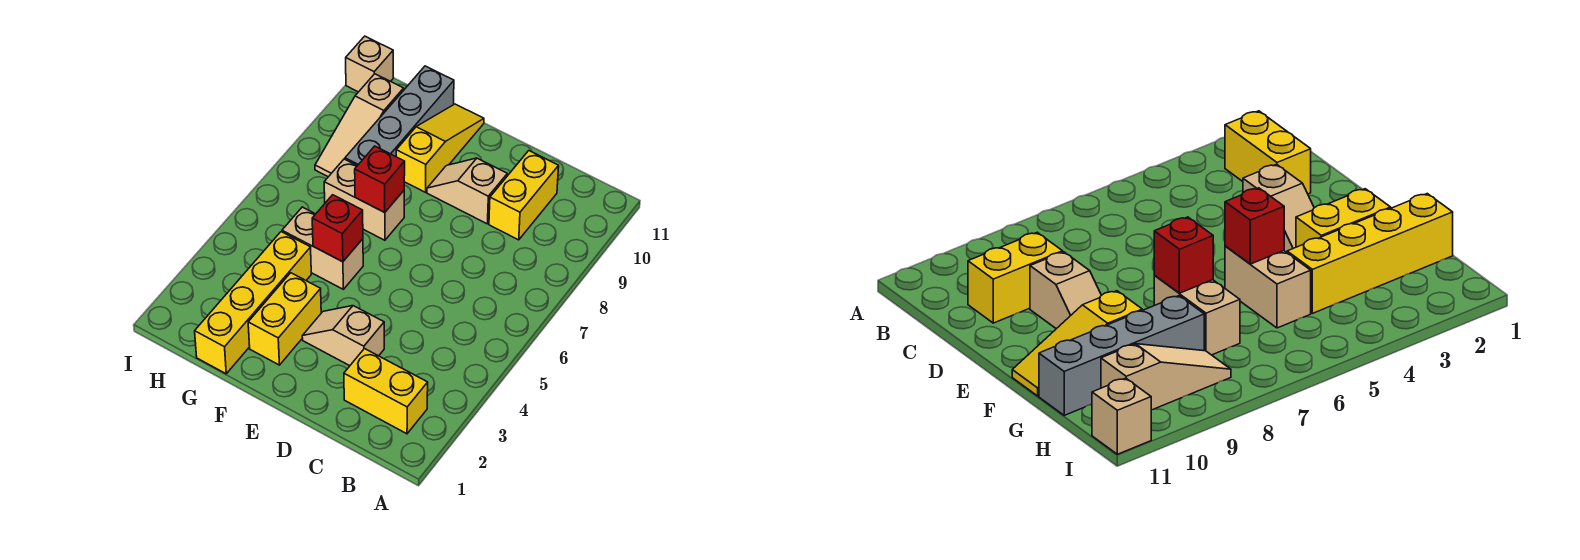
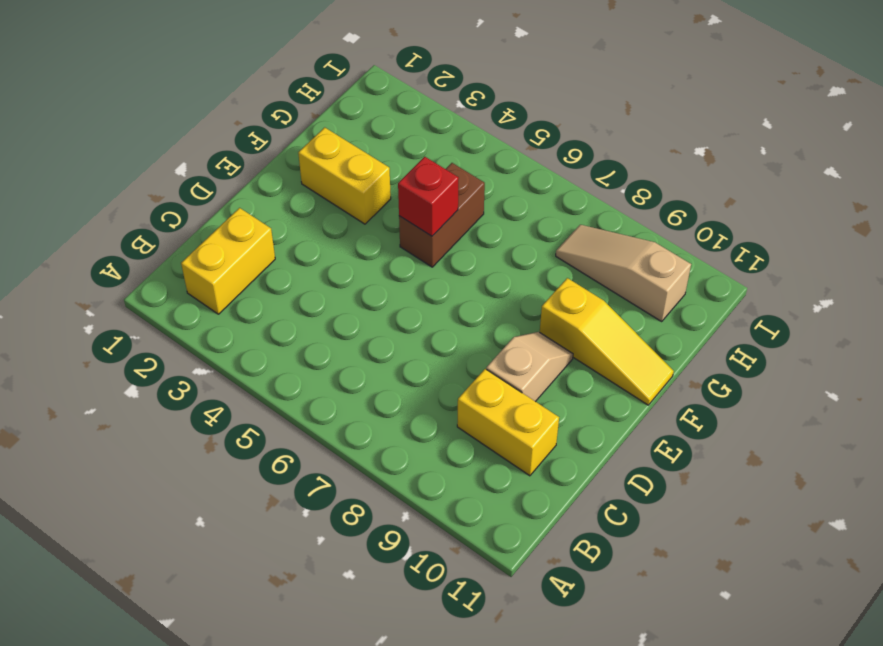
brown brick F5:G5 level 1 -> tan brick F5:G5 level 1
none -> tan slope D3:E3 level 1 top D
none -> tan brick F7:G7 level 1
none -> yellow brick G1:G4 level 1

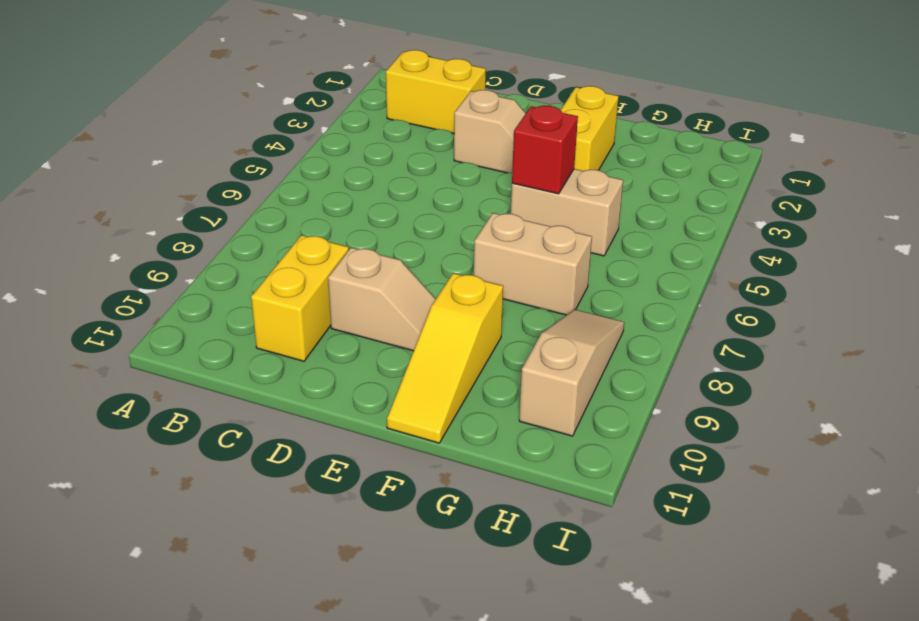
none -> yellow brick G1:G4 level 1
none -> grey brick G8:G11 level 1
none -> tan brick I11 level 1

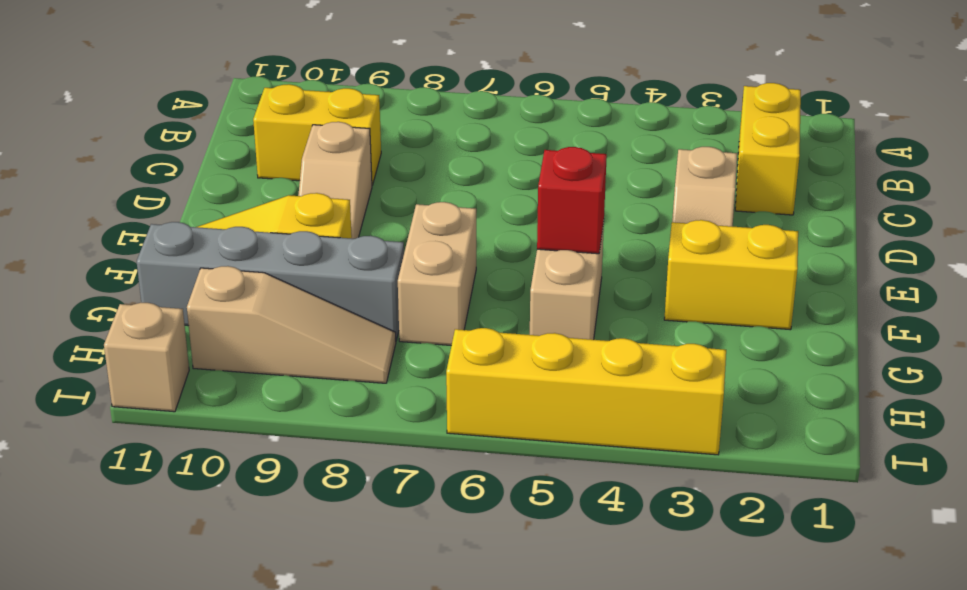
yellow brick I3:I6 level 1 -> yellow brick G1:G4 level 1
none -> red brick F7 level 2

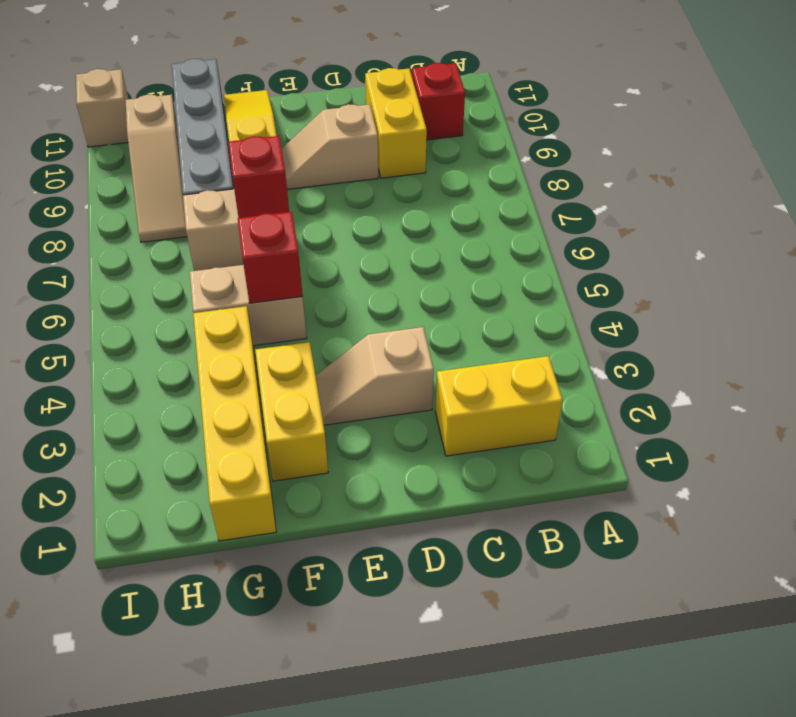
red brick B10 level 1 -> none

